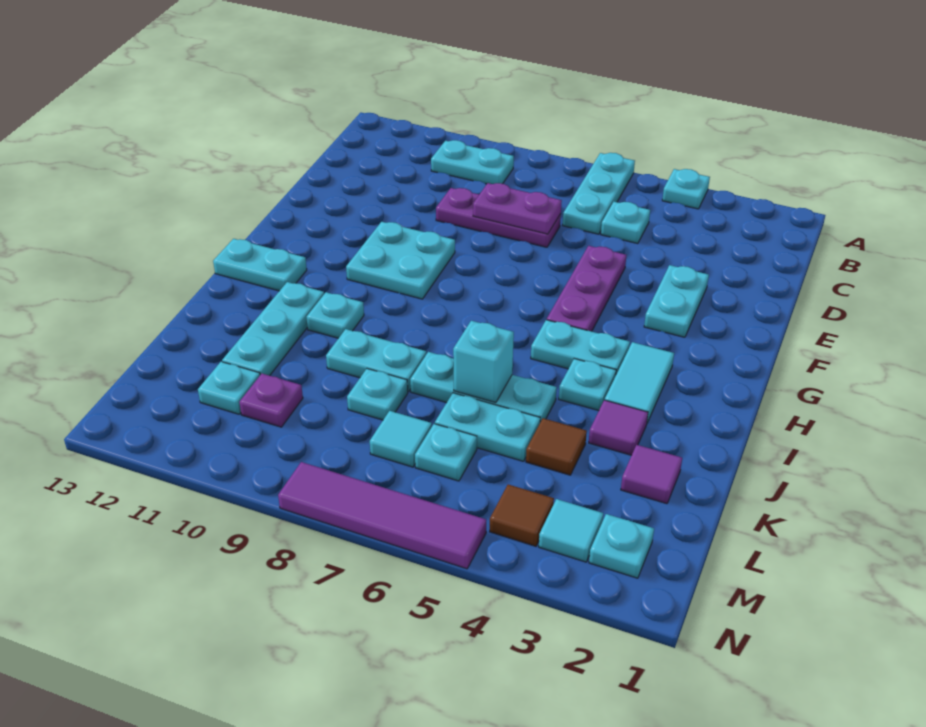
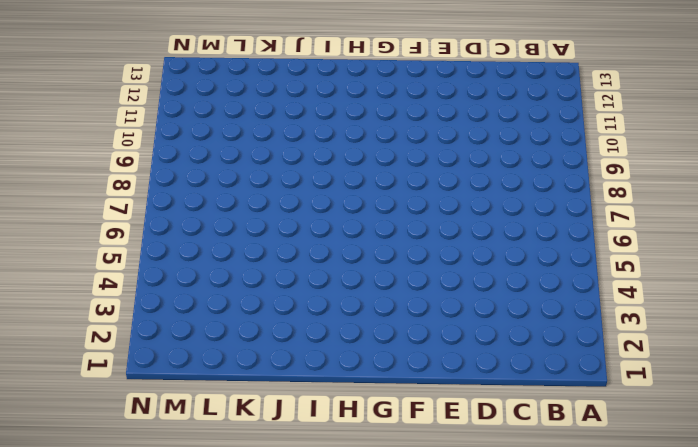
none -> cyan plate A4 level 1
none -> cyan plate A6:C6 level 1
none -> cyan plate B9:B10 level 1
none -> cyan plate C5 level 1

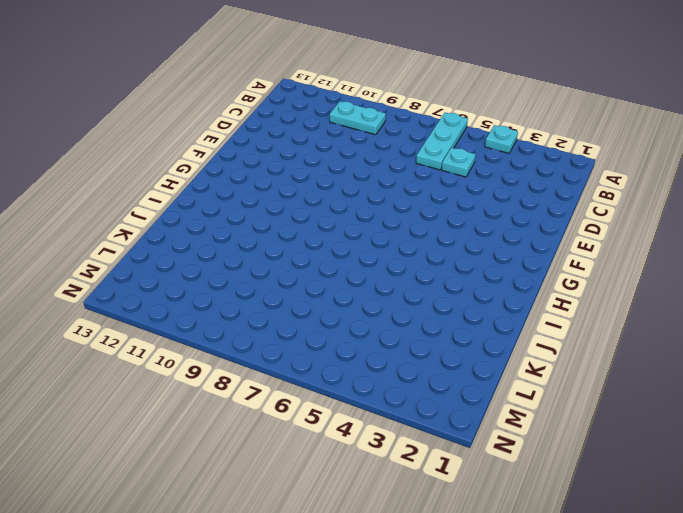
none -> purple plate D7:D9 level 1
none -> cyan plate E3:F3 level 1
none -> purple plate E5:G5 level 1
none -> cyan plate F9:G10 level 1

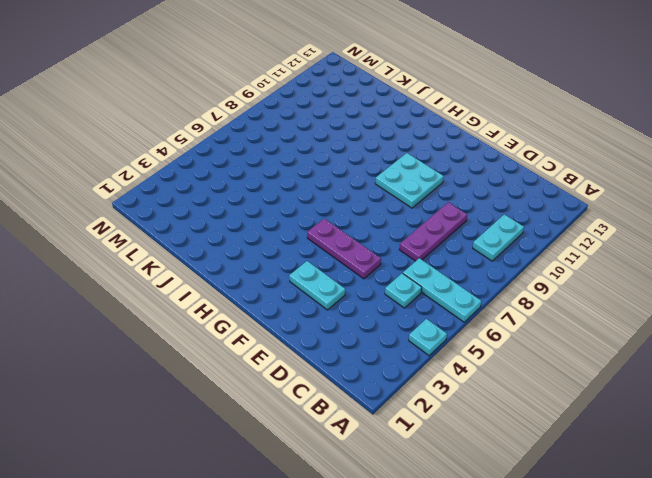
none -> cyan tile H3:I3 level 1
none -> cyan plate H4:H5 level 1
none -> cyan plate H12:H13 level 1
none -> cyan plate I4 level 1

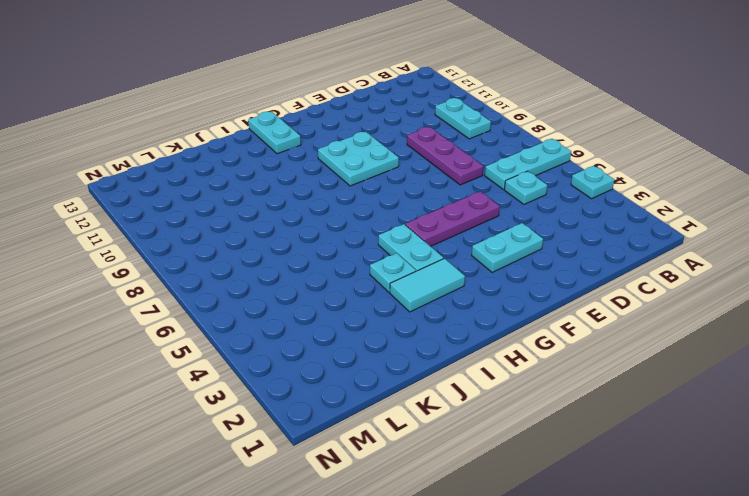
none -> cyan plate I10 level 1
none -> cyan plate I11:K11 level 1
none -> purple tile J3 level 1
none -> cyan plate J5:J7 level 1

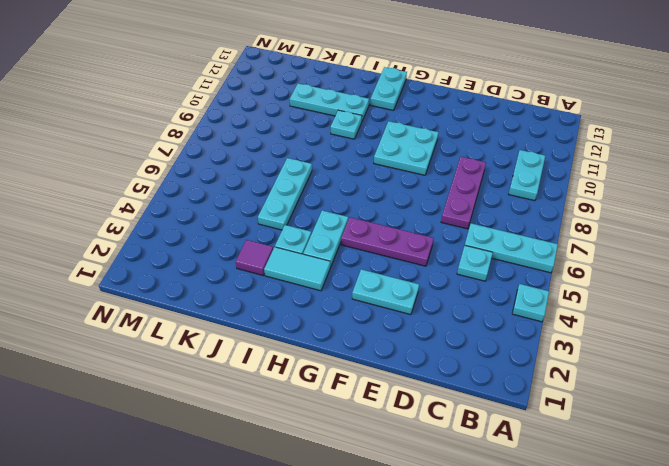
none -> cyan plate J8:J9 level 1
none -> purple tile K2 level 1
none -> brown tile K4 level 1
none -> cyan plate K5:K6 level 1

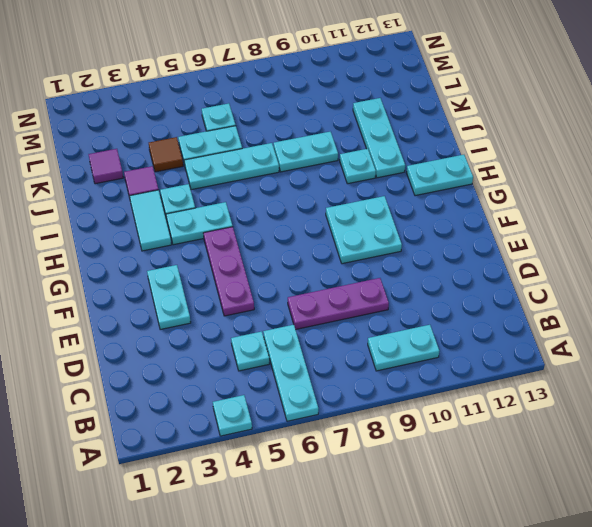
none -> cyan plate K8 level 1
none -> cyan tile L7 level 1
none -> purple plate L10 level 1
none -> cyan plate L11 level 1

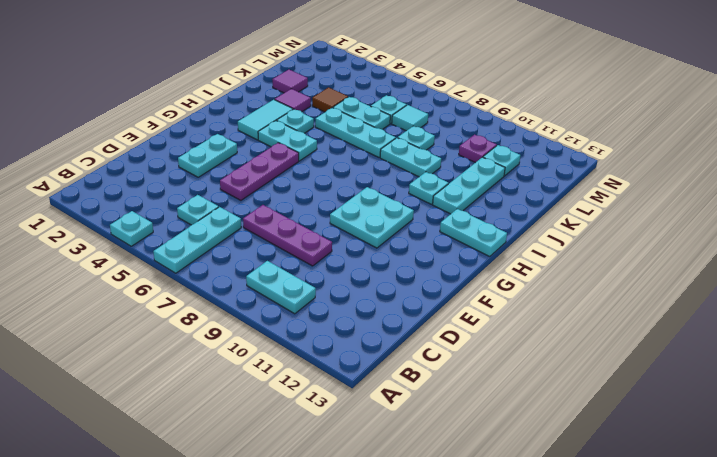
none -> cyan plate M2 level 1
none -> cyan tile M3 level 1
none -> brown tile M4 level 1
none -> purple tile N5:N8 level 1

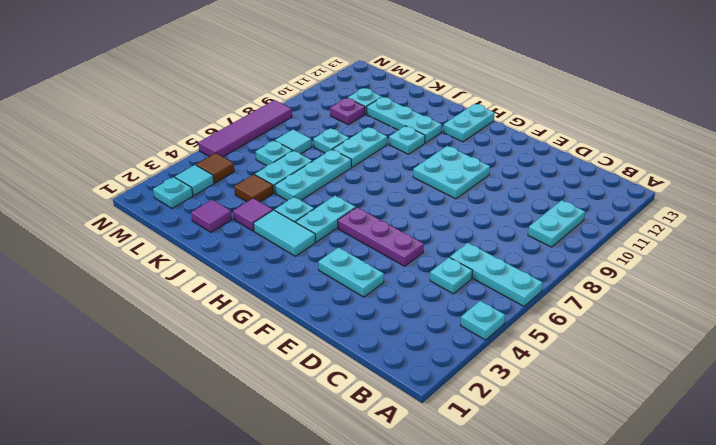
none -> purple plate D7:D9 level 1
none -> purple plate D7:D8 level 2
none -> cyan brick J6 level 2

